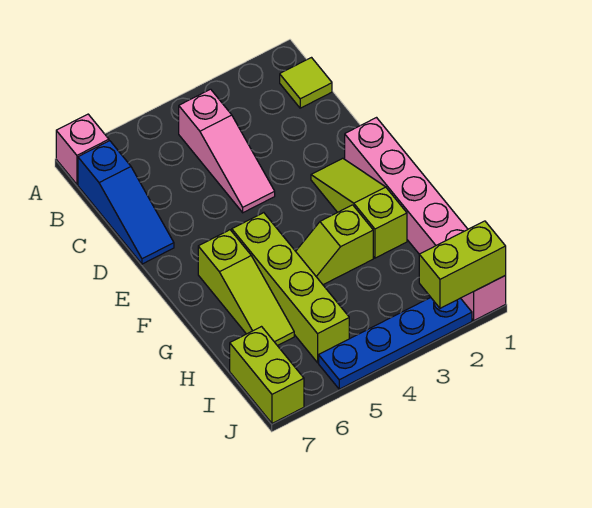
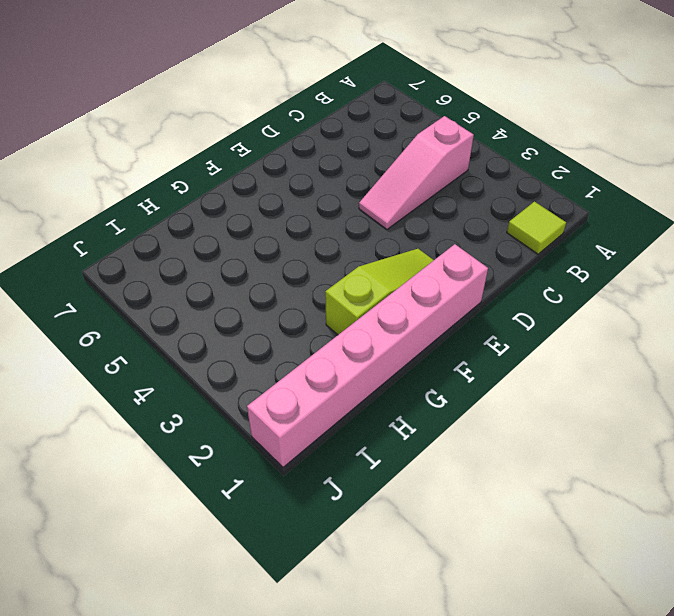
none -> pink brick A7 level 1
none -> blue slope B7:D7 level 1 top B
none -> lime brick F5:I5 level 1

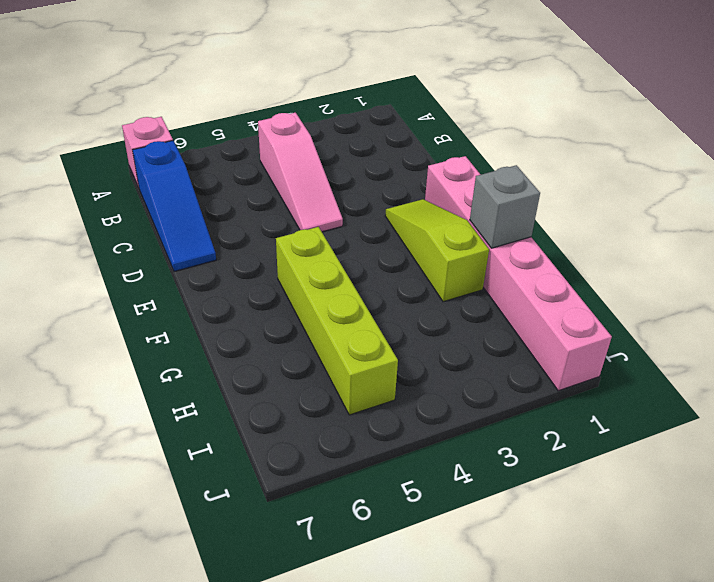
grey brick G1 level 2 -> none
none -> lime tile B1 level 1
none -> lime slope F6:H6 level 1 top F
none -> lime slope G3:G4 level 1 top 3

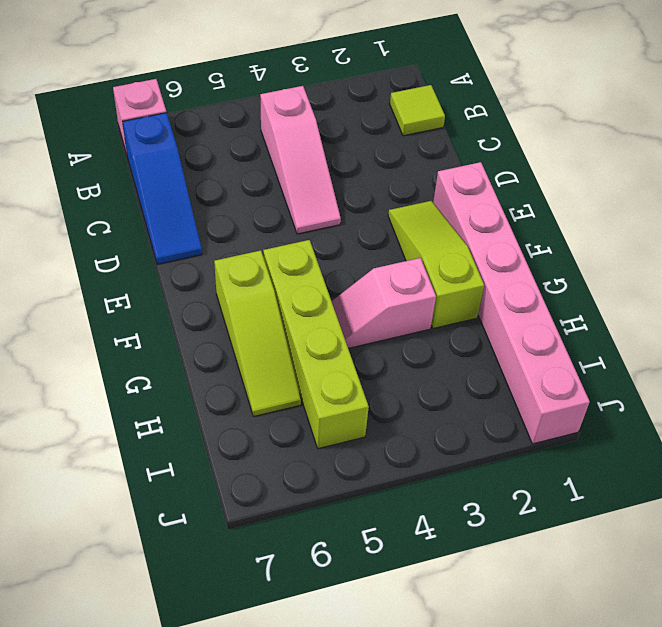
pink slope G3:G4 level 1 top 3 -> lime slope G3:G4 level 1 top 3
none -> lime brick I7:J7 level 1
none -> blue plate J2:J5 level 1
none -> lime brick J1:J2 level 2

